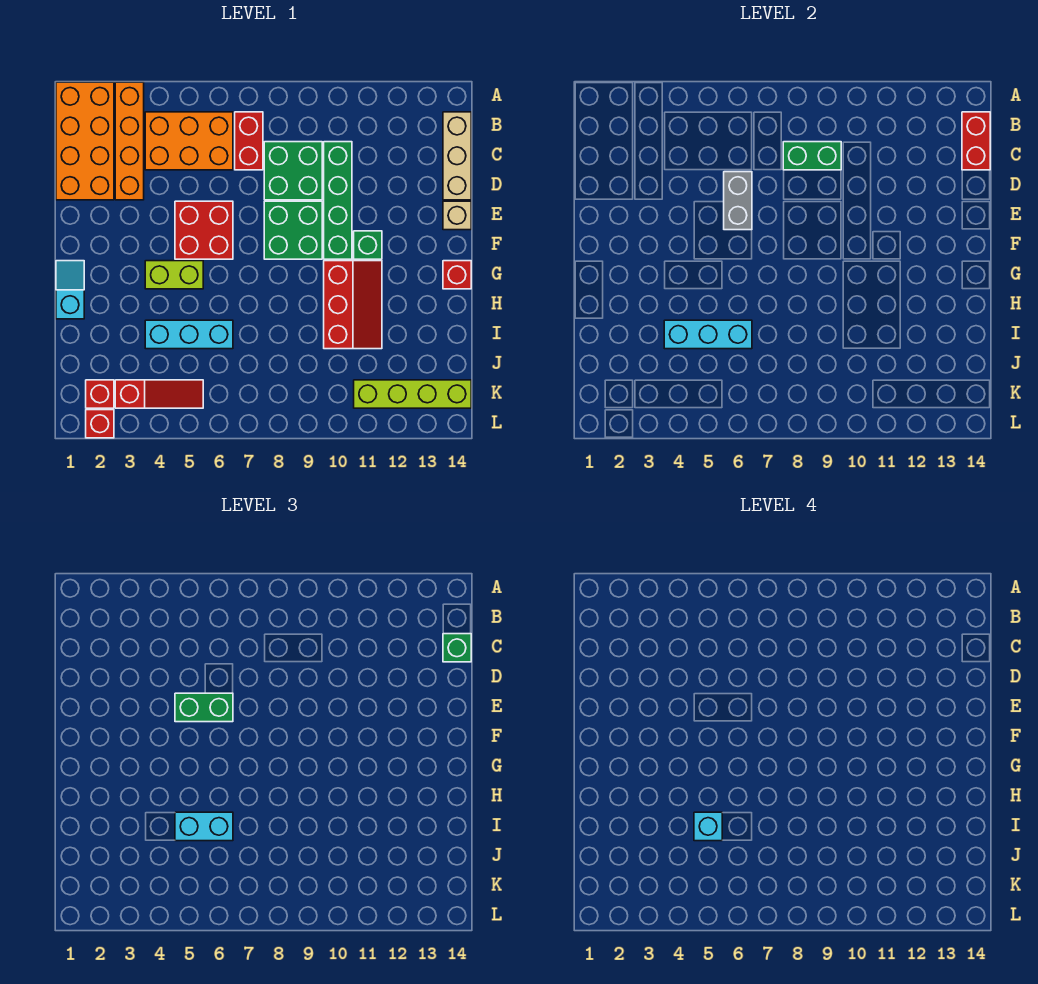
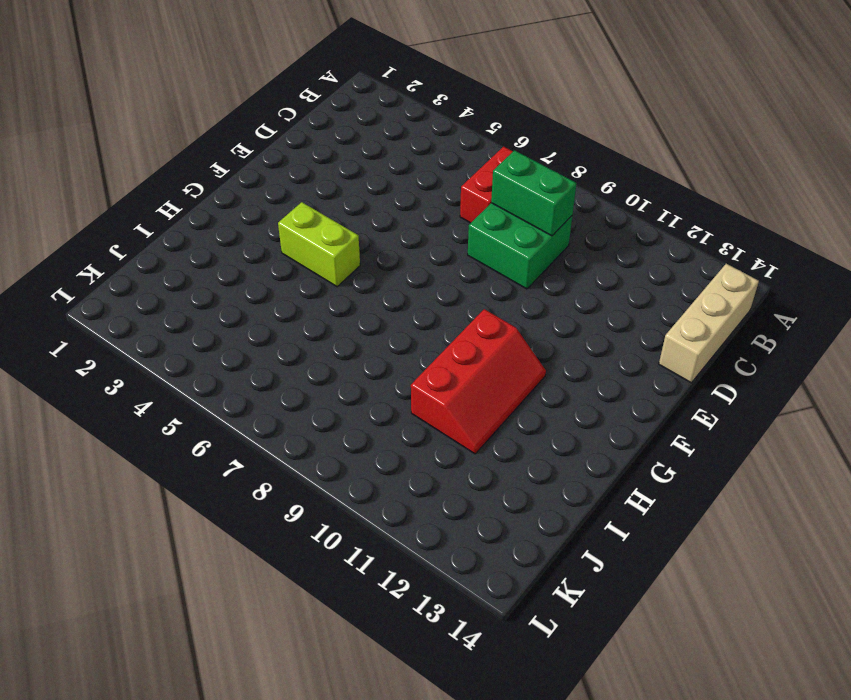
none -> orange brick A1:D2 level 1
none -> orange brick A3:D3 level 1
none -> orange brick B4:C6 level 1

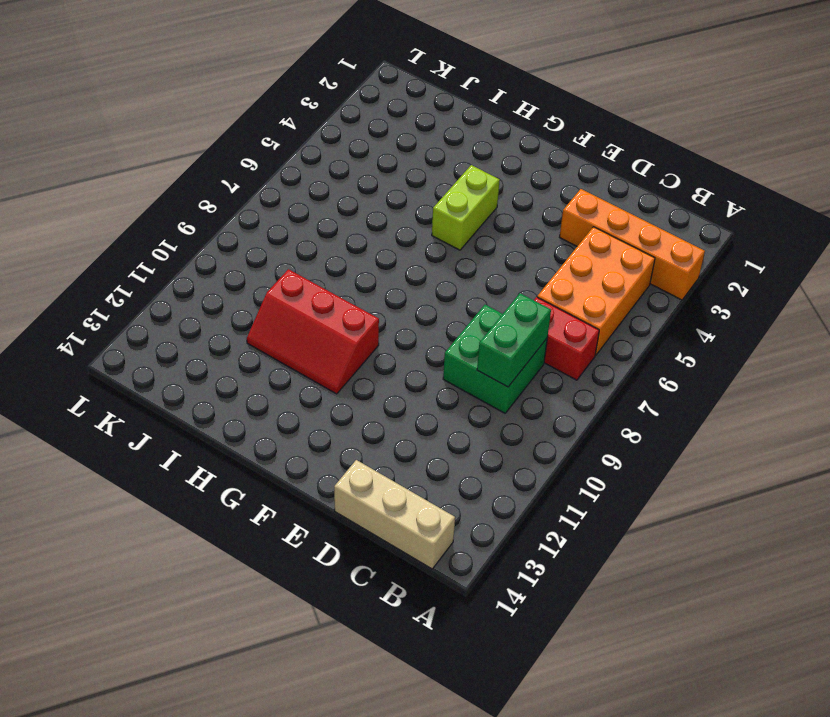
none -> orange brick A1:D2 level 1
none -> green brick C10:F10 level 1
none -> red brick E5:F6 level 1

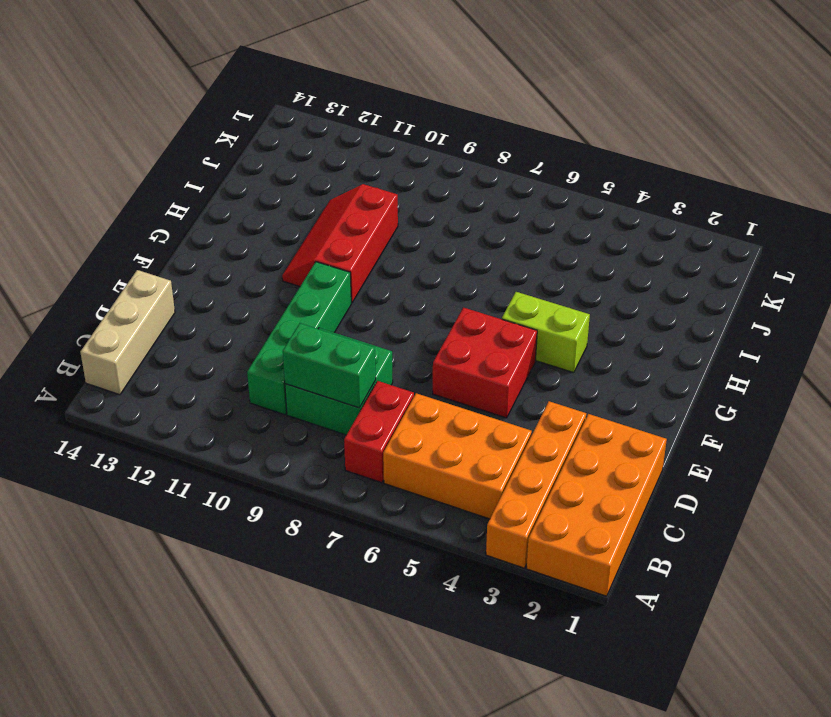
none -> green brick E8:F9 level 1
none -> tan brick E14 level 1
none -> green brick F11 level 1

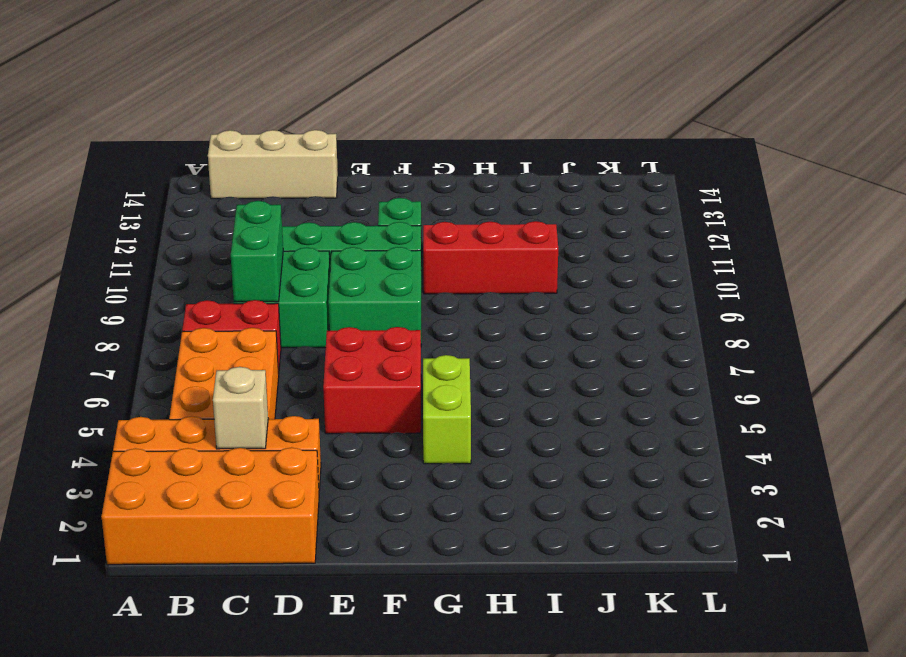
tan brick C3 level 2 -> tan brick E14 level 1
none -> cyan slope G1:H1 level 1 top H
none -> red brick G14 level 1
none -> cyan brick I4:I6 level 1

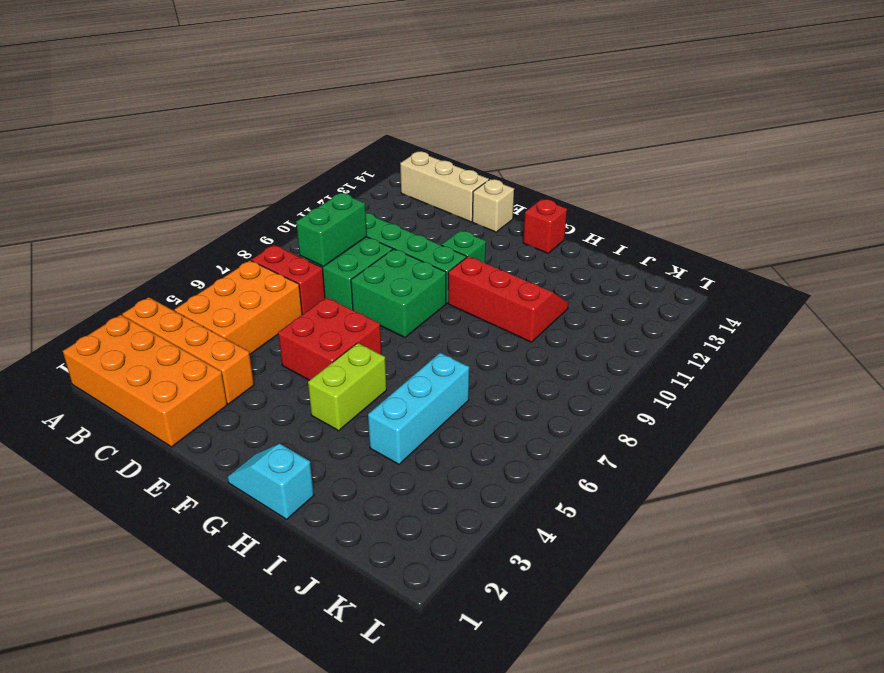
none -> red brick K2 level 1
none -> red slope K3:K5 level 1 top 3
none -> lime brick K11:K14 level 1

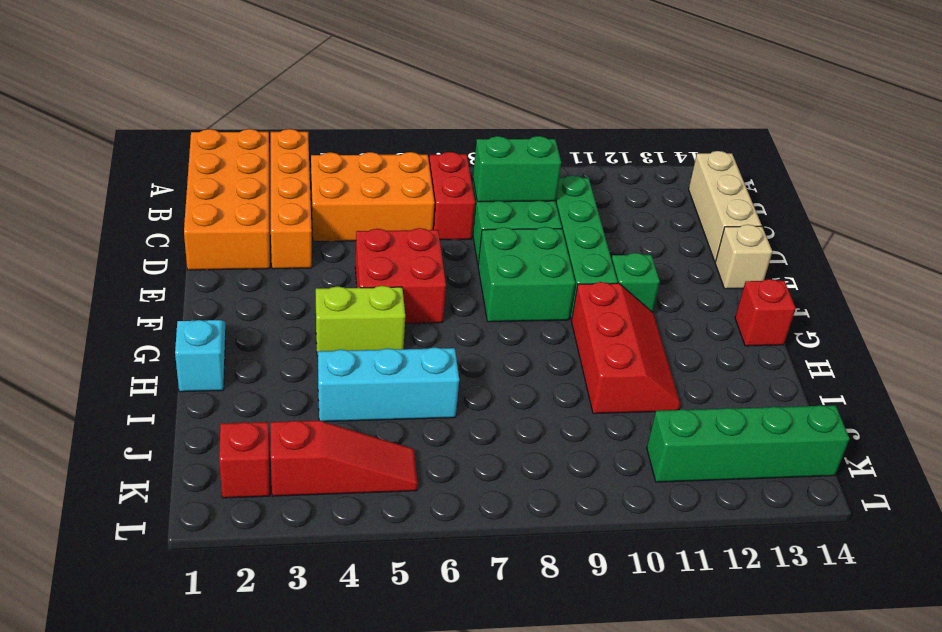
green brick K11:K14 level 1 -> lime brick K11:K14 level 1
none -> red brick L2 level 1
none -> red brick B14:C14 level 2
none -> grey brick D6:E6 level 2

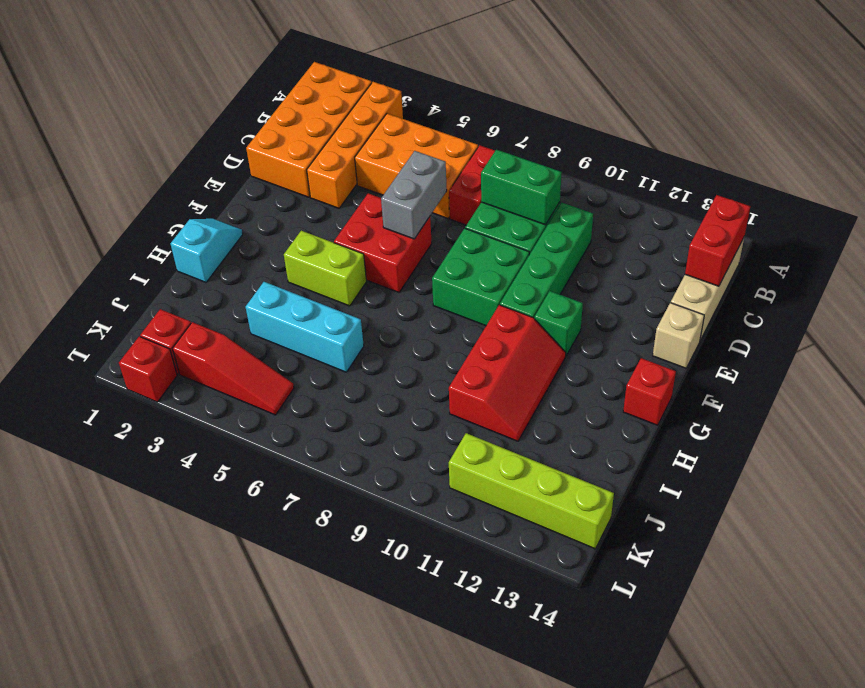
none -> cyan brick I4:I6 level 2
none -> green brick C14 level 3
none -> green brick E5:E6 level 3

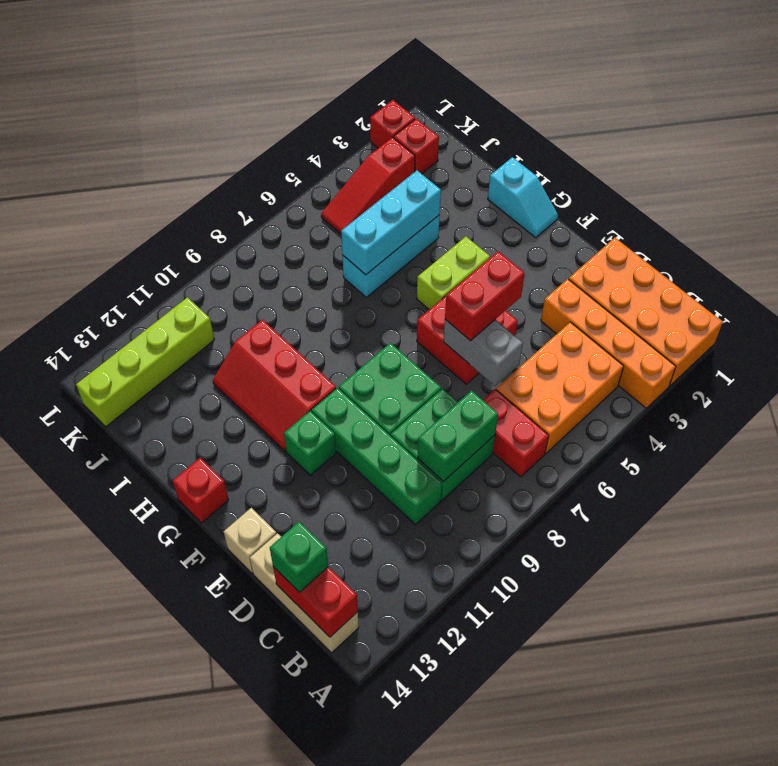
red brick E5:E6 level 3 -> green brick E5:E6 level 3
none -> cyan brick I5:I6 level 3
none -> cyan brick I5 level 4

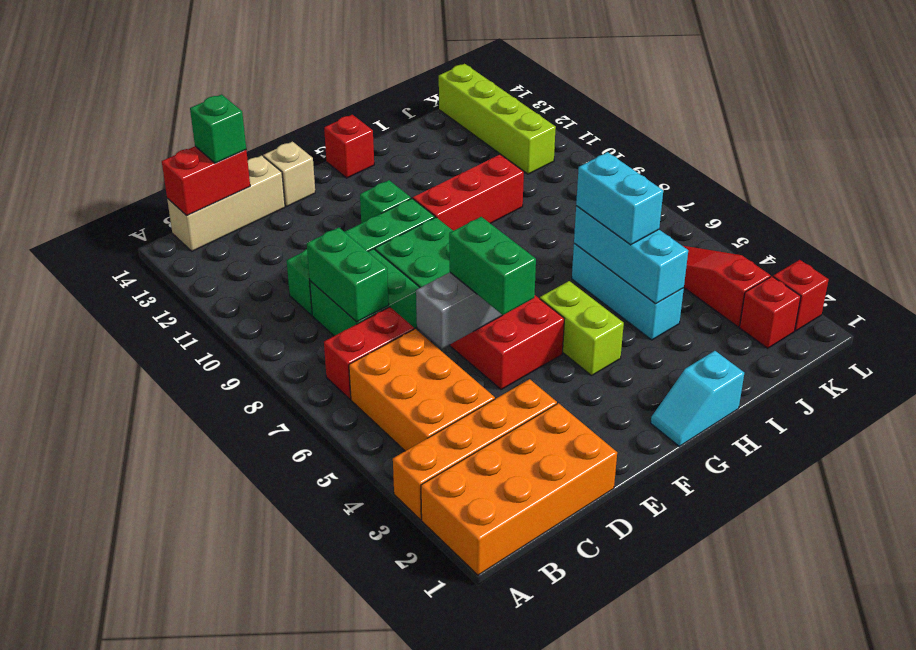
none -> cyan brick I5 level 4

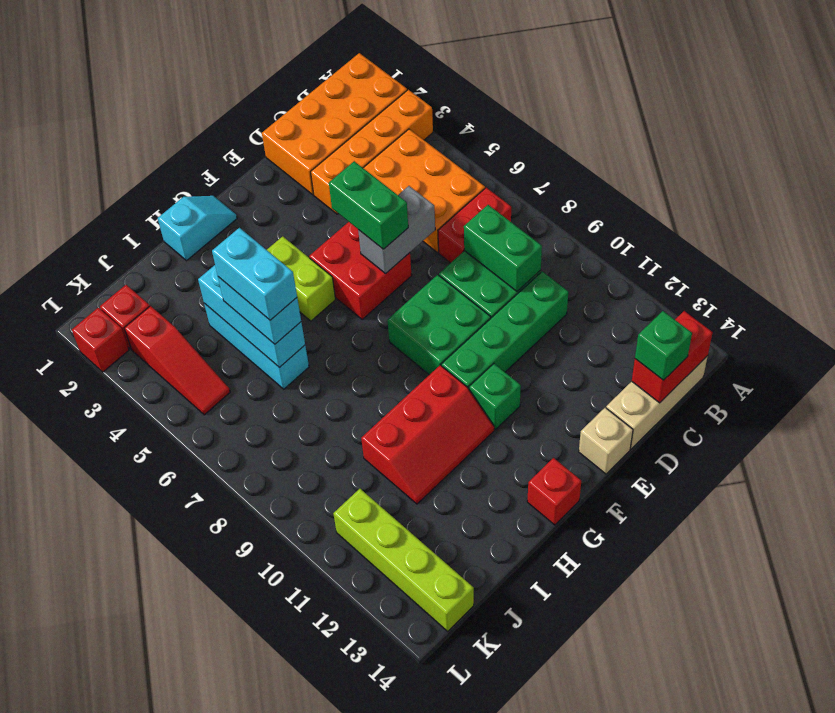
cyan brick I5:I6 level 4 -> cyan brick I5 level 4

